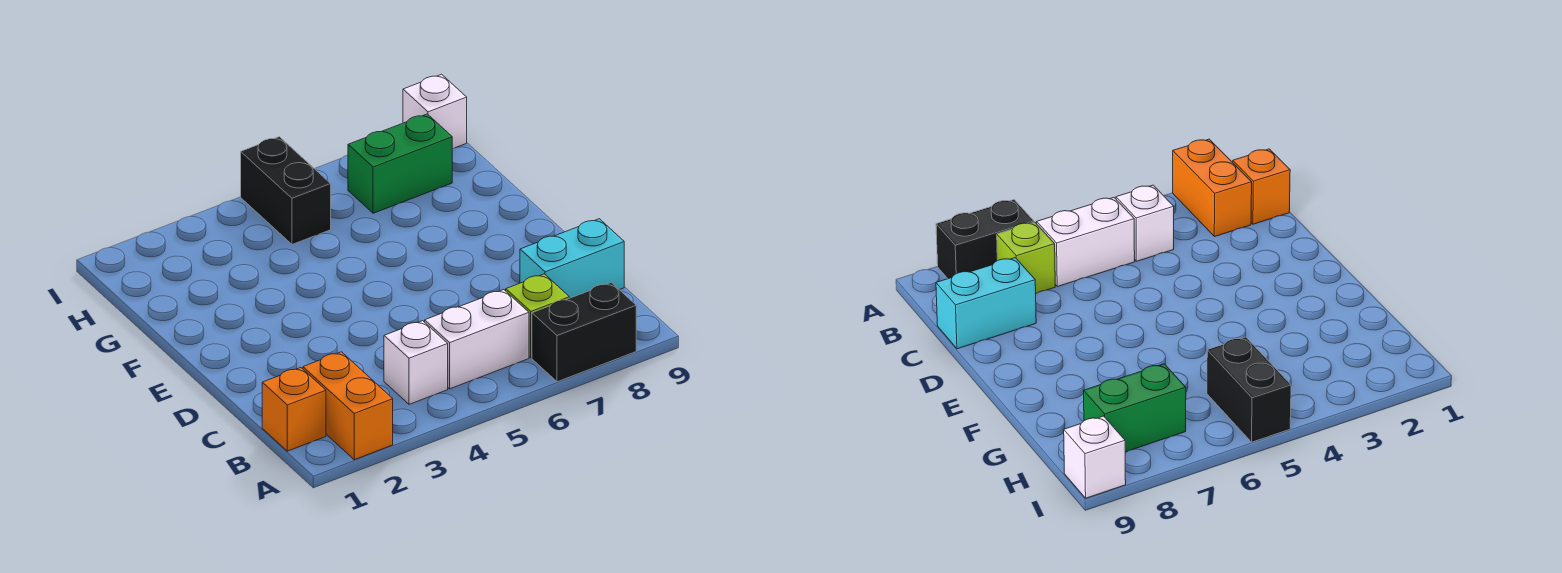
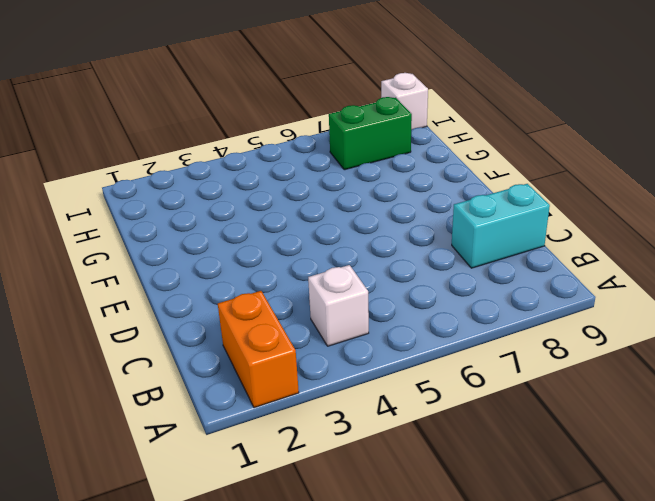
none -> black brick A7:A8 level 1
none -> orange brick B1 level 1

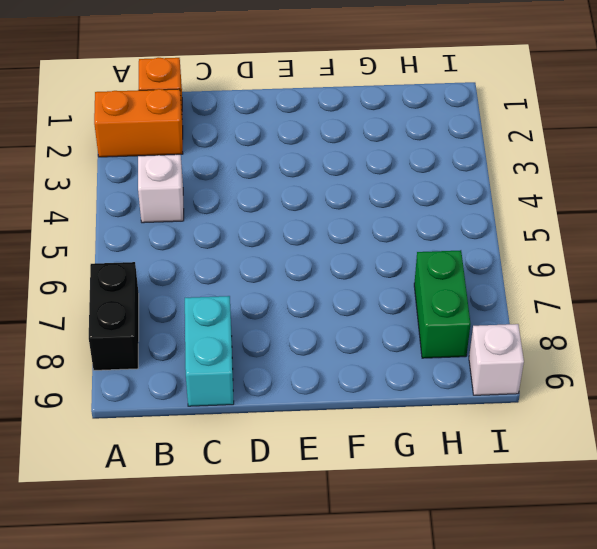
none -> white brick B5:B6 level 1
none -> lime brick B7 level 1

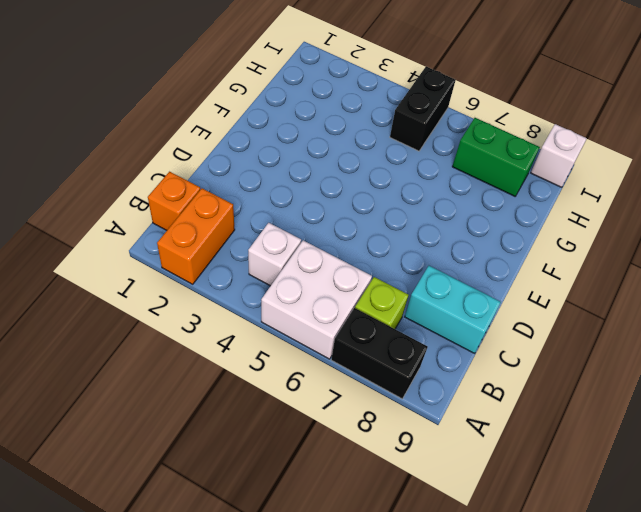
white brick A5:B6 level 1 -> white brick B5:B6 level 1

